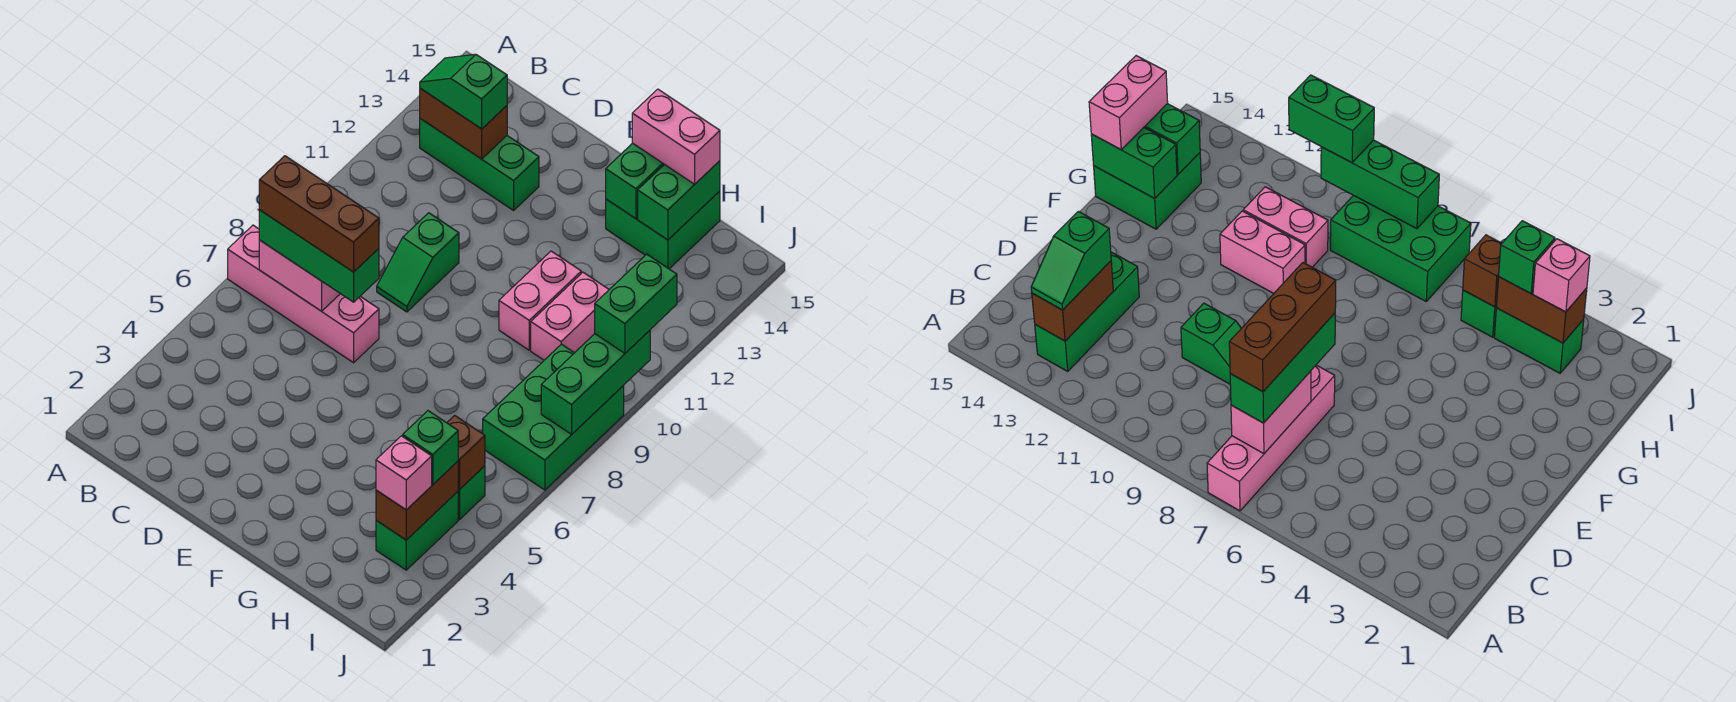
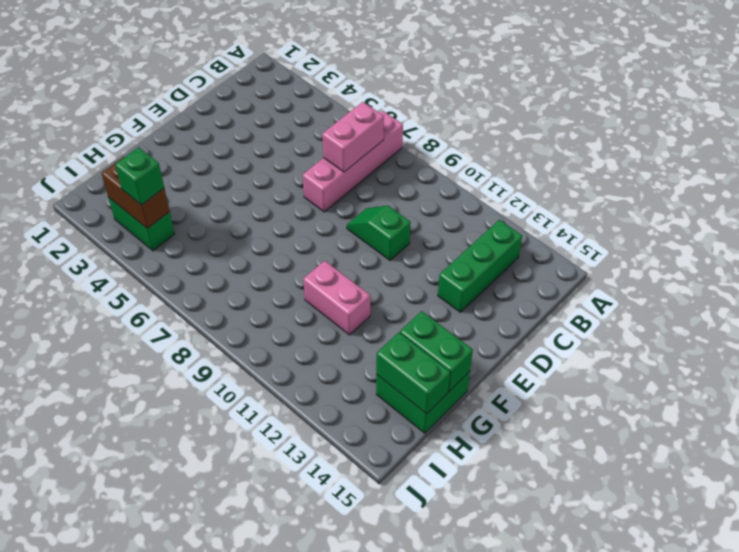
none -> pink brick H10:H11 level 1
none -> green brick I5 level 1
none -> green brick I7:J9 level 1

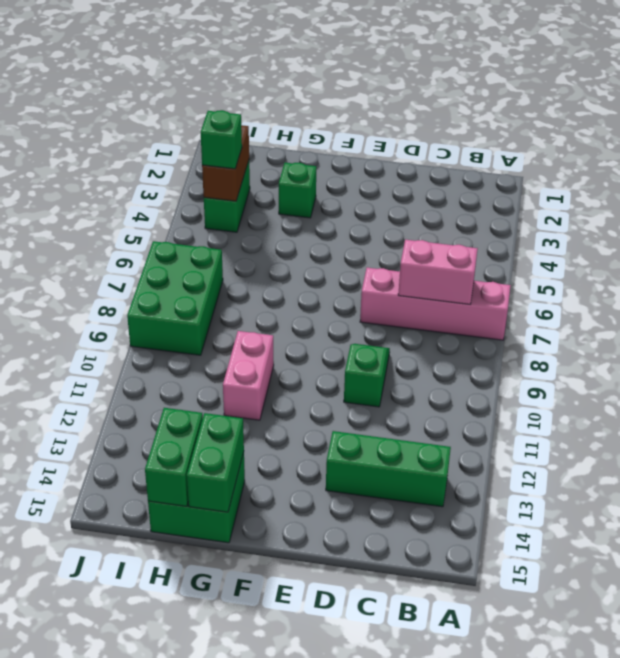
green brick G3 level 1 -> green brick I5 level 1
none -> pink brick H10:H11 level 1
none -> brown brick B13:C13 level 2
none -> brown brick I5 level 2

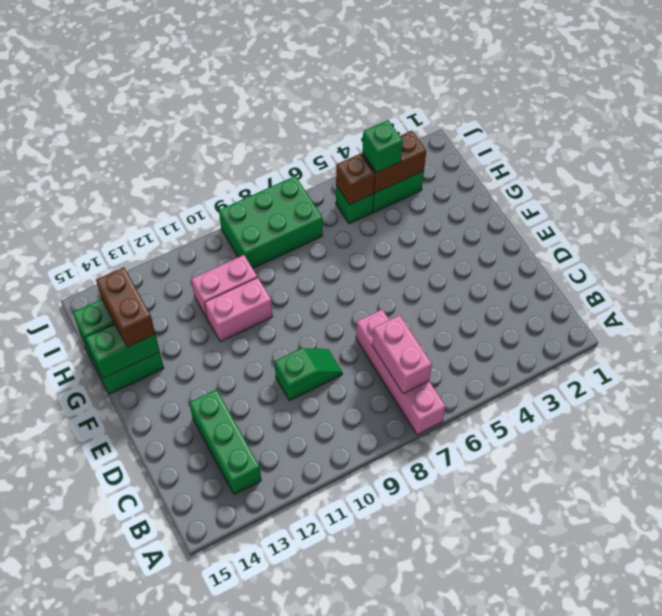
brown brick G14:H14 level 3 -> brown brick B13:C13 level 2
none -> green brick J8:J10 level 2
none -> green brick B7:D7 level 3
none -> green slope B13:C13 level 3 top C

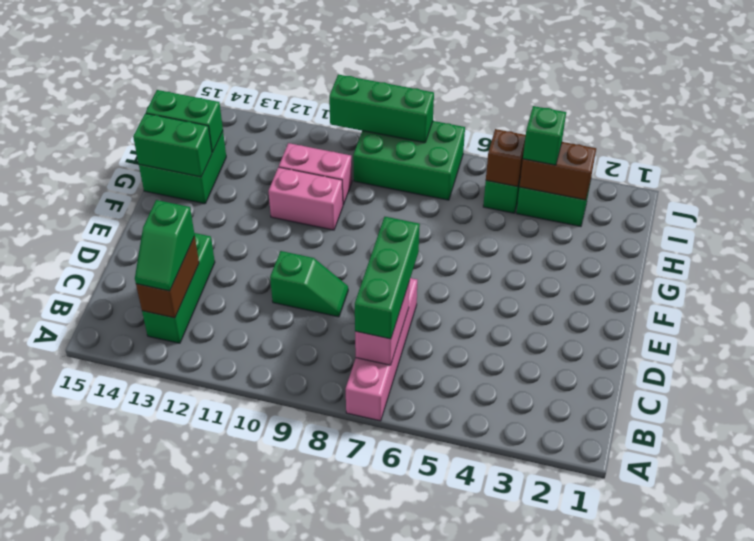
none -> pink brick G15:H15 level 3
none -> pink brick I3 level 3
none -> green brick J10:J11 level 3

